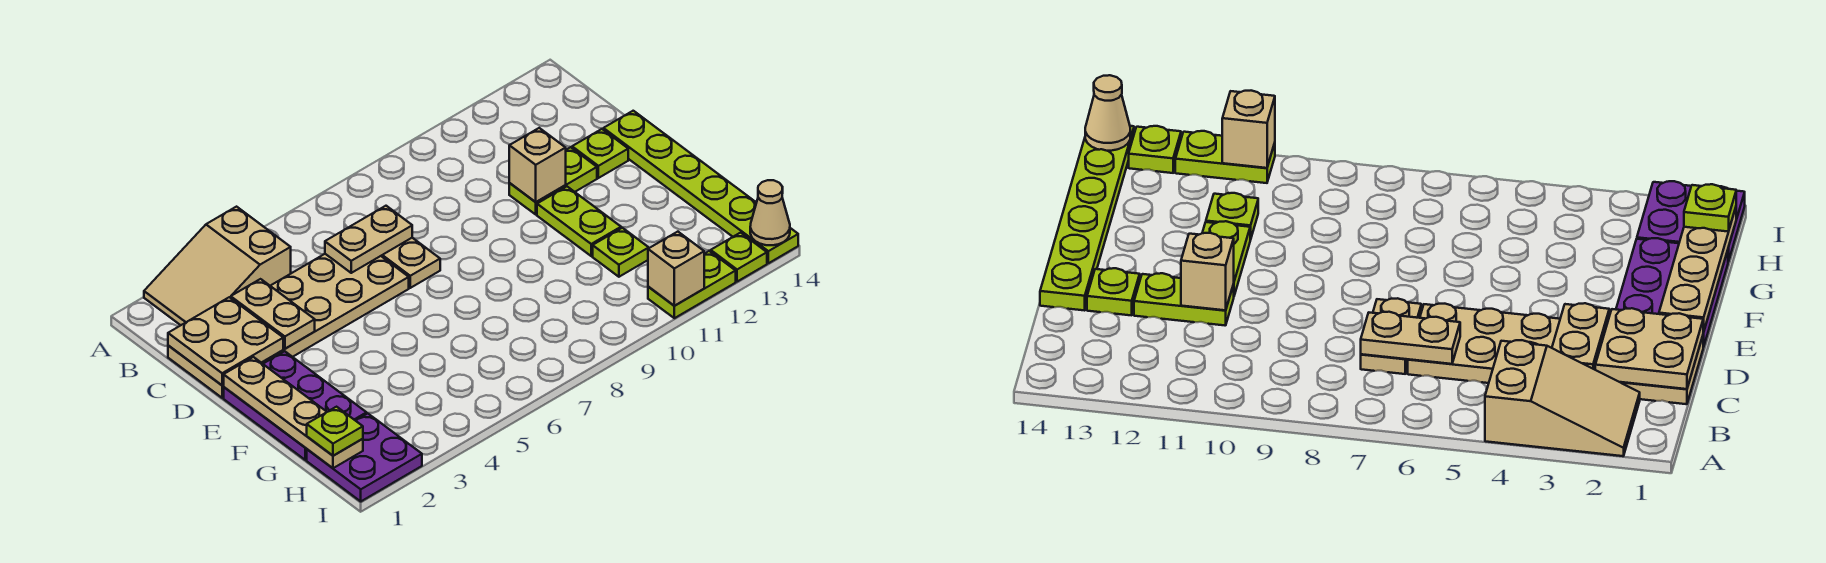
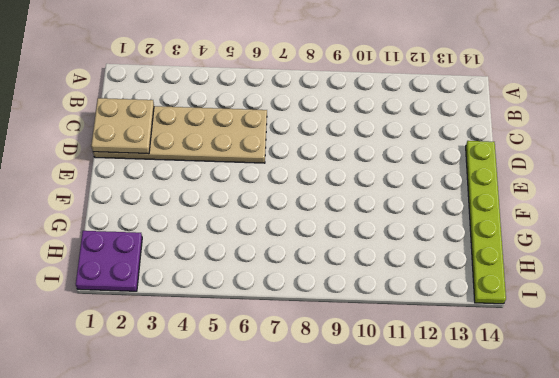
none -> tan slope A2:B4 level 1 top 4
none -> tan plate C7:D7 level 1
none -> lime plate D11:D12 level 1

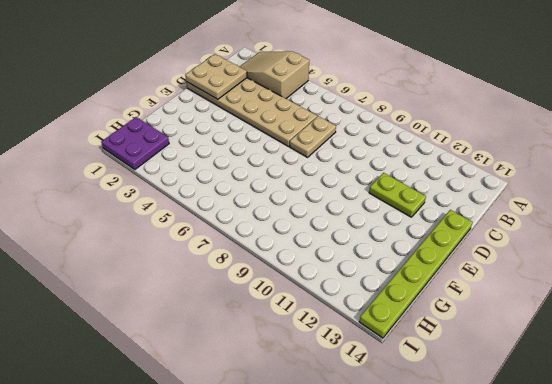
none -> lime plate D13 level 1
none -> purple plate E1:G2 level 1
none -> lime plate E11:F11 level 1

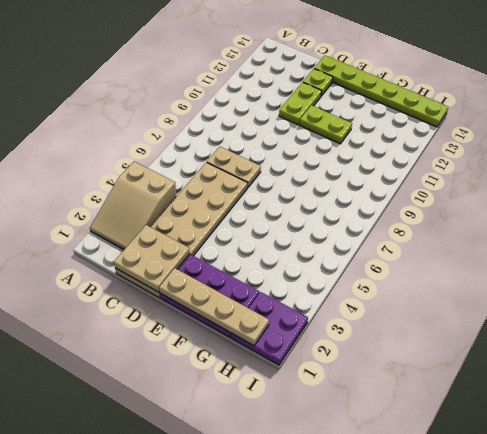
none -> lime plate G11 level 1
none -> lime plate I11:I12 level 1
none -> lime plate I13 level 1

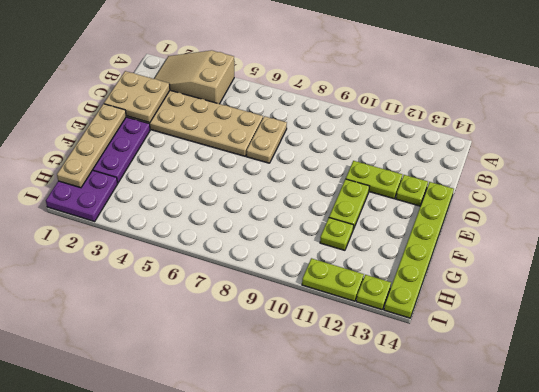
none -> tan plate C3:D3 level 2
none -> tan plate C6:C7 level 2
none -> tan brick D11 level 2

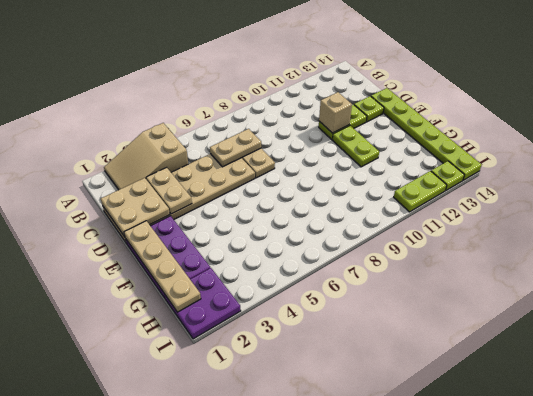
none -> lime plate G11 level 1
none -> tan brick I11 level 2
none -> tan cone I14 level 2

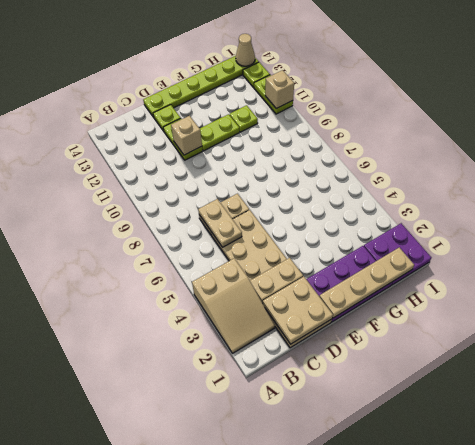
none -> lime plate H1 level 3

